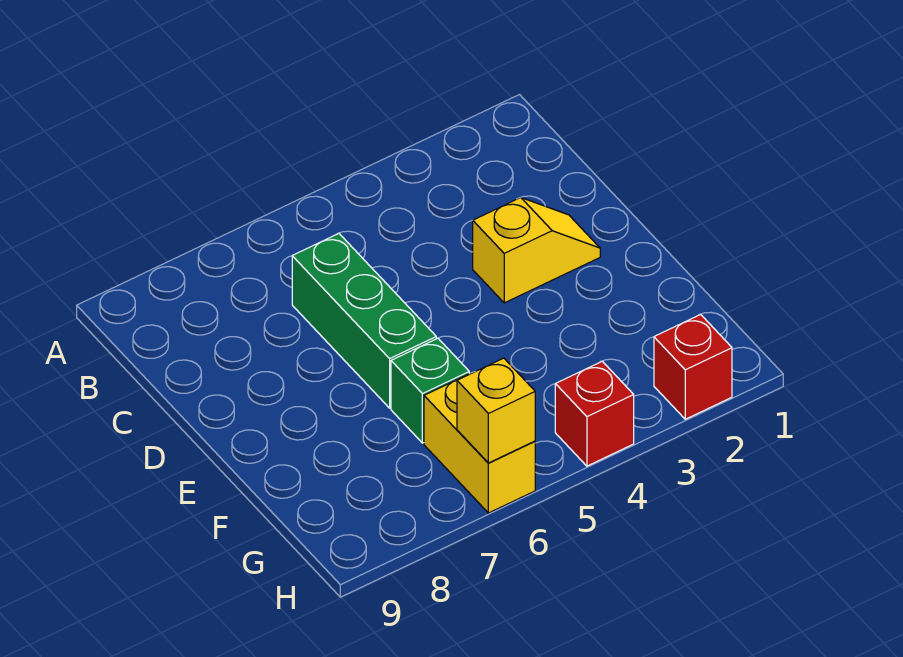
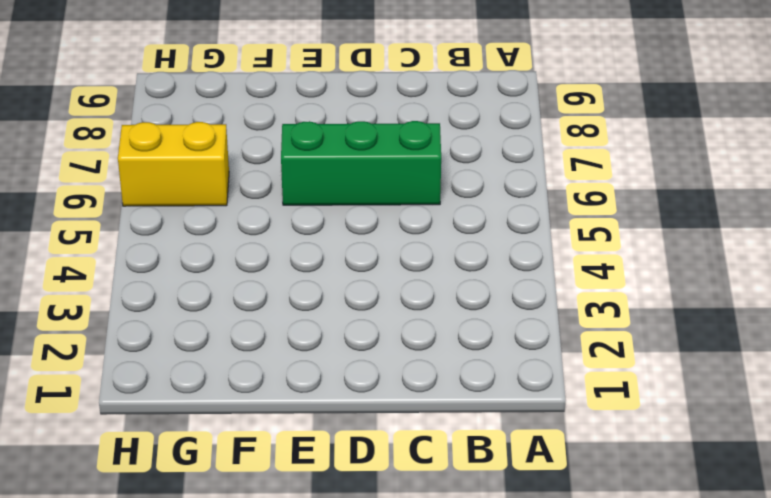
none -> yellow slope D2:D3 level 1 top 3
none -> green brick F6 level 1

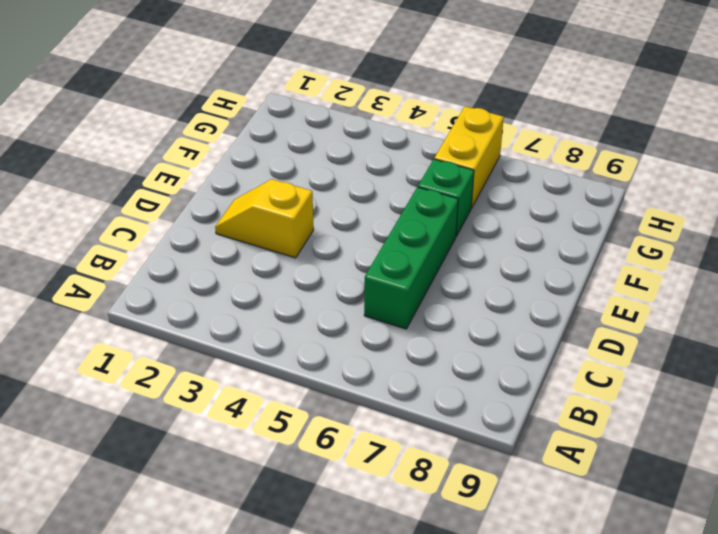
none -> red brick H2 level 1
none -> red brick H4 level 1

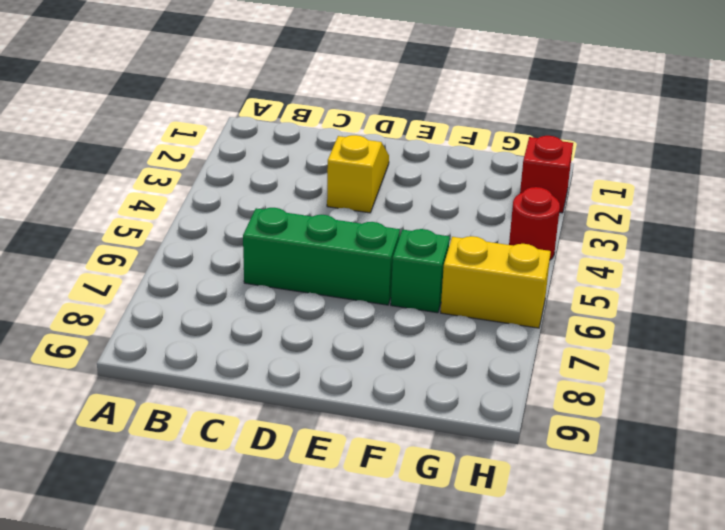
red round brick H4 level 1 -> red brick H4 level 1
none -> yellow brick H6 level 2

